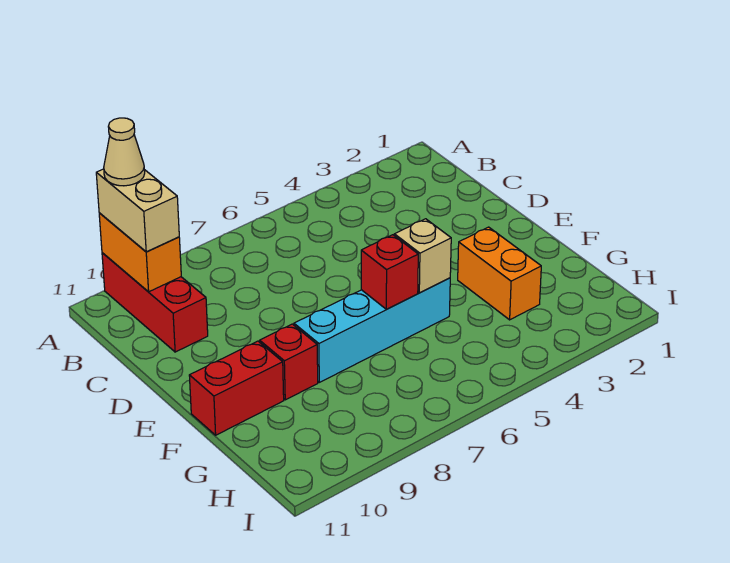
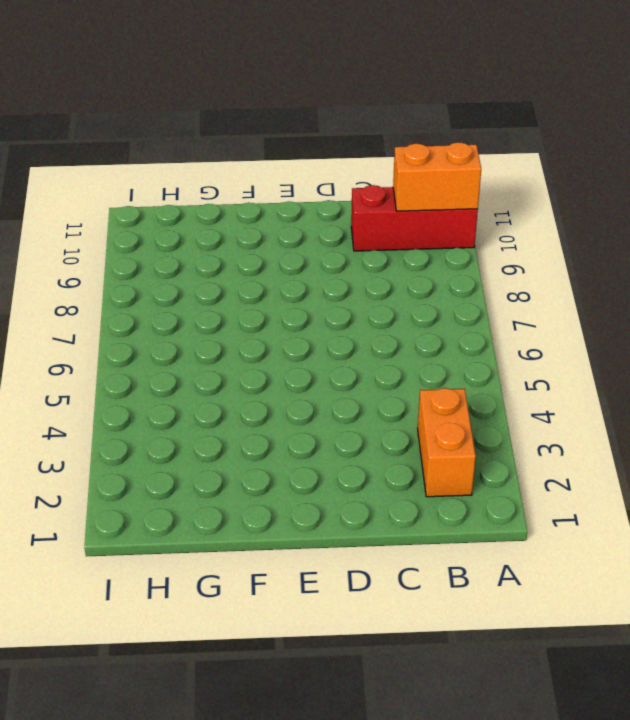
orange brick B2:B3 level 1 -> orange brick F3:G3 level 1
none -> cyan brick F5:F8 level 1
none -> red brick F9 level 1

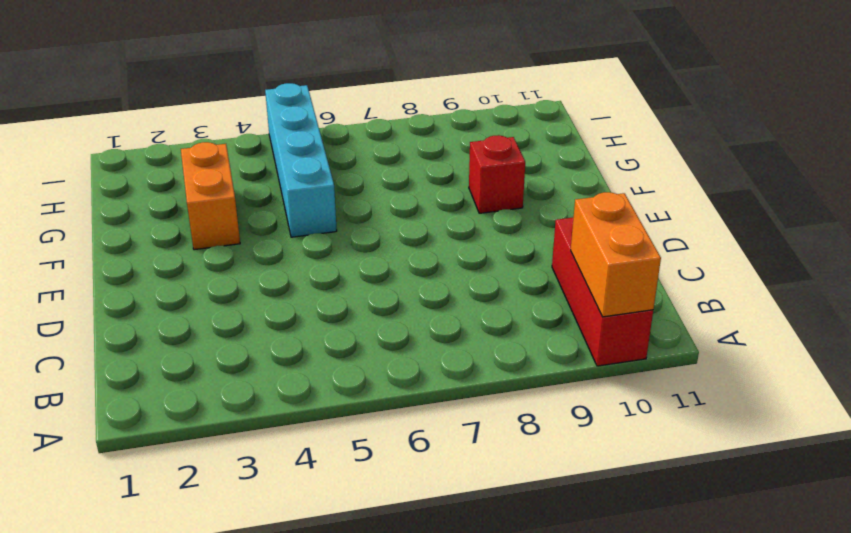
cyan brick F5:I5 level 1 -> cyan brick F5:F8 level 1
none -> red brick F10:F11 level 1
none -> tan brick F5 level 2

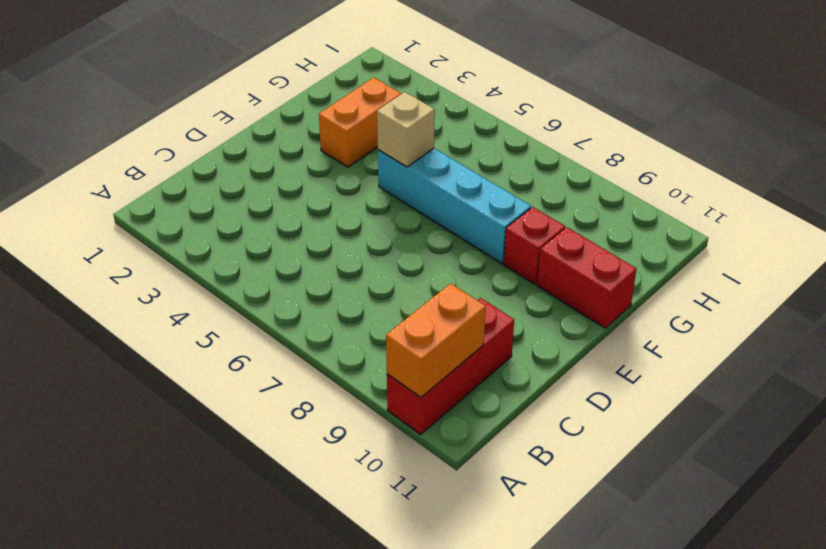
none -> red brick F6 level 2
none -> tan brick A10:B10 level 3

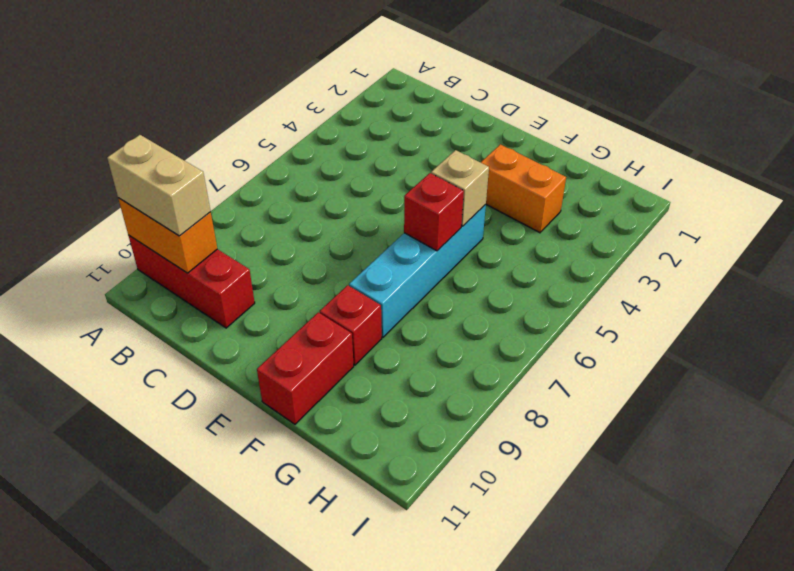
none -> tan cone A10 level 4

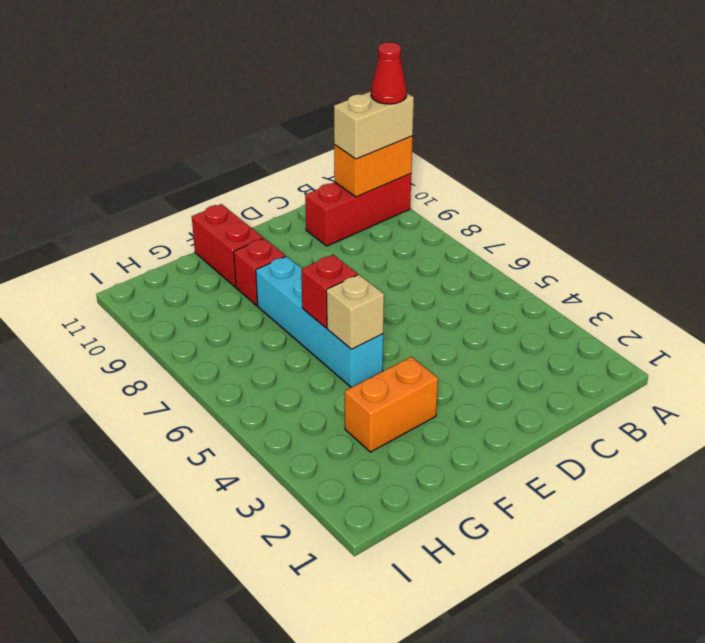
red cone A10 level 4 -> tan cone A10 level 4

